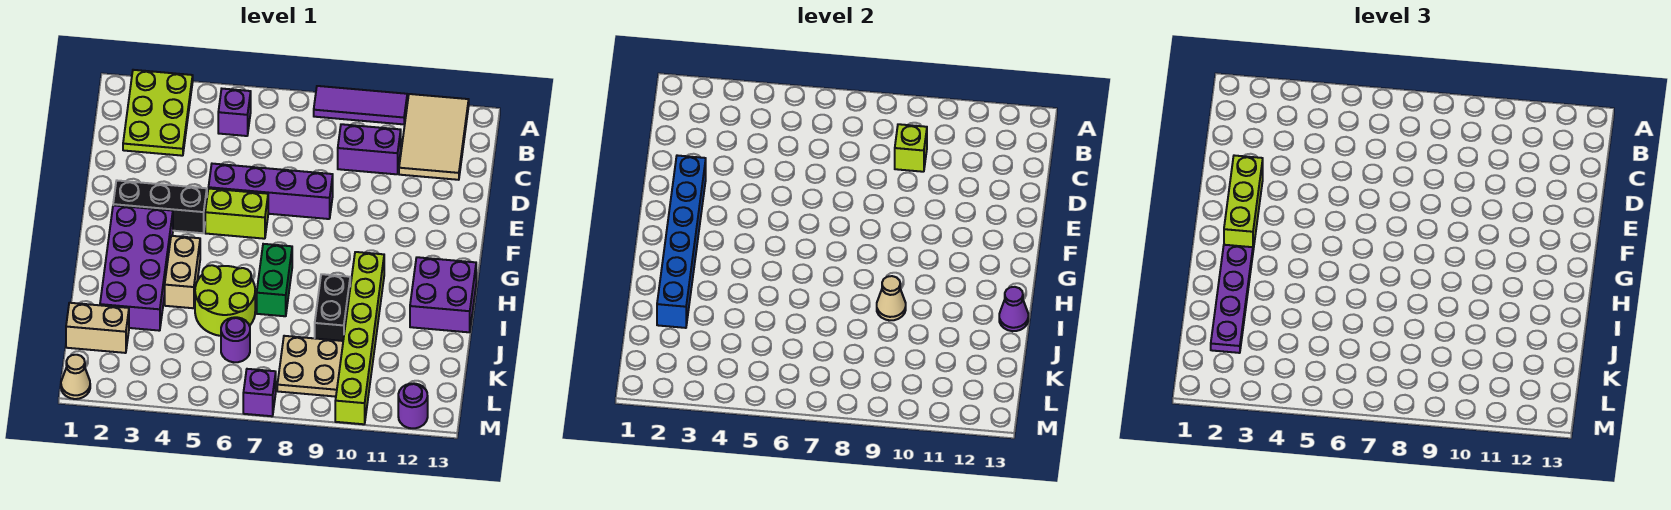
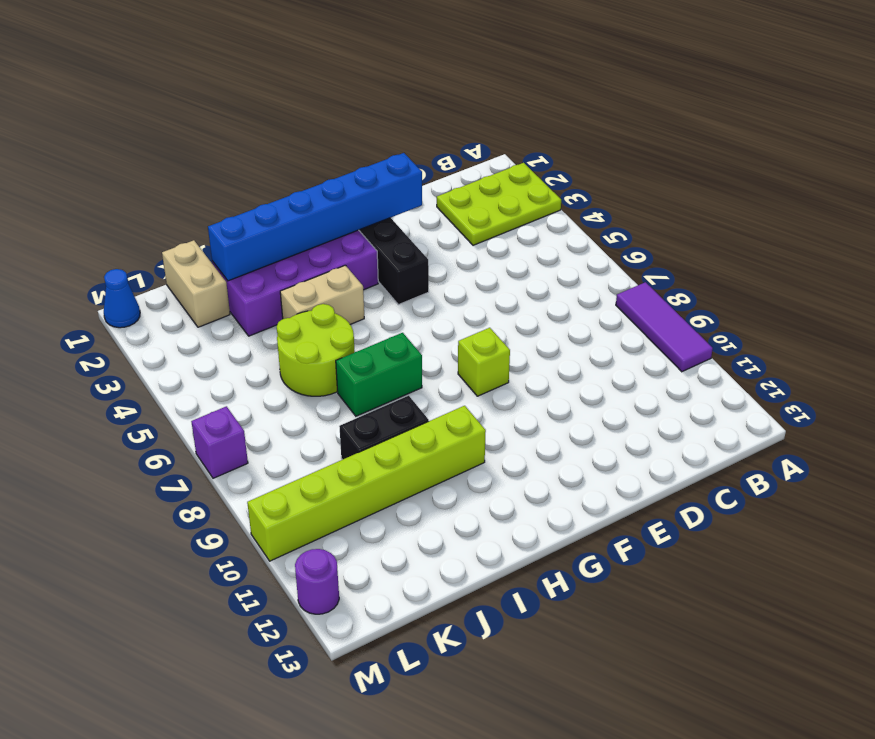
lime brick F8 level 1 -> lime brick C9 level 2
blue cone M1 level 1 -> tan cone M1 level 1
none -> tan tile A11:C12 level 1
none -> purple brick B5 level 1
none -> purple brick C9:C10 level 1

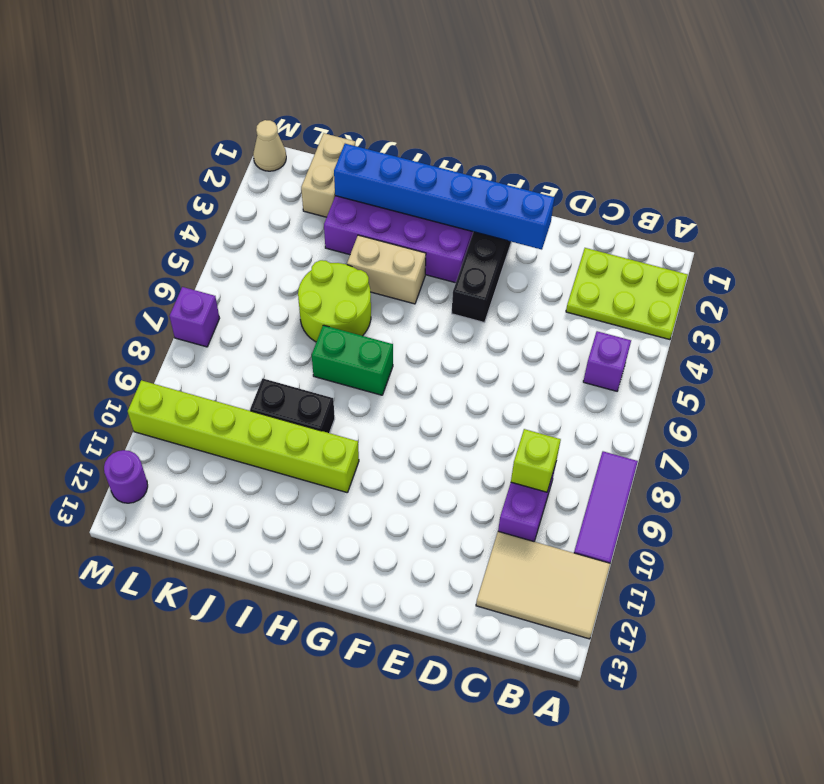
none -> purple brick E5:E8 level 1
none -> lime brick F5:F6 level 1
none -> purple brick H12:I13 level 1

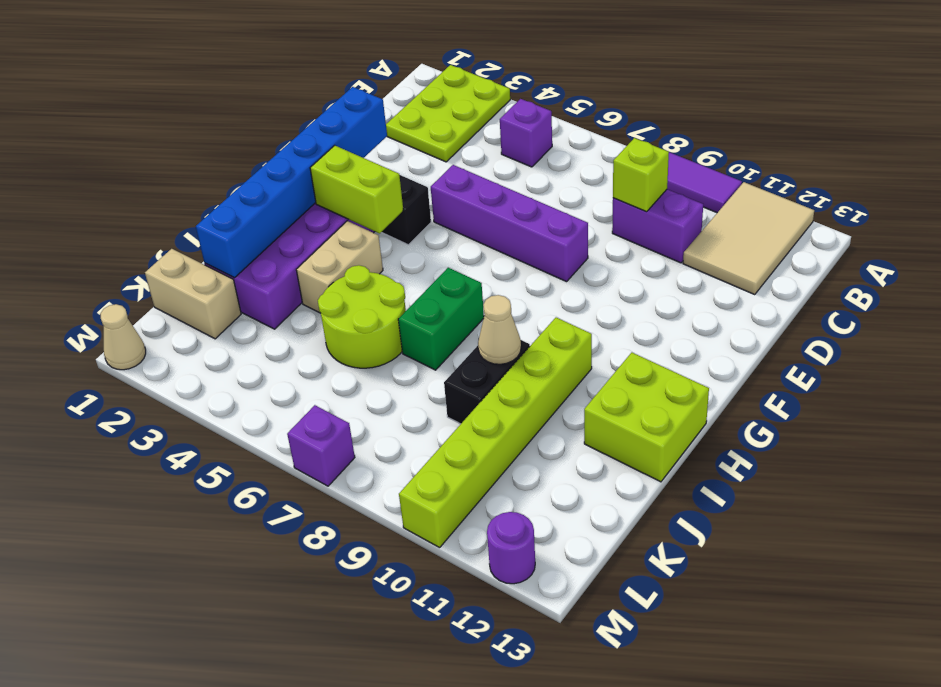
lime brick G3:G4 level 2 -> lime brick F5:F6 level 1
lime brick H12:I13 level 1 -> purple brick H12:I13 level 1
none -> purple round brick K6 level 1
none -> tan plate K8:L9 level 1
none -> purple cone I13 level 2

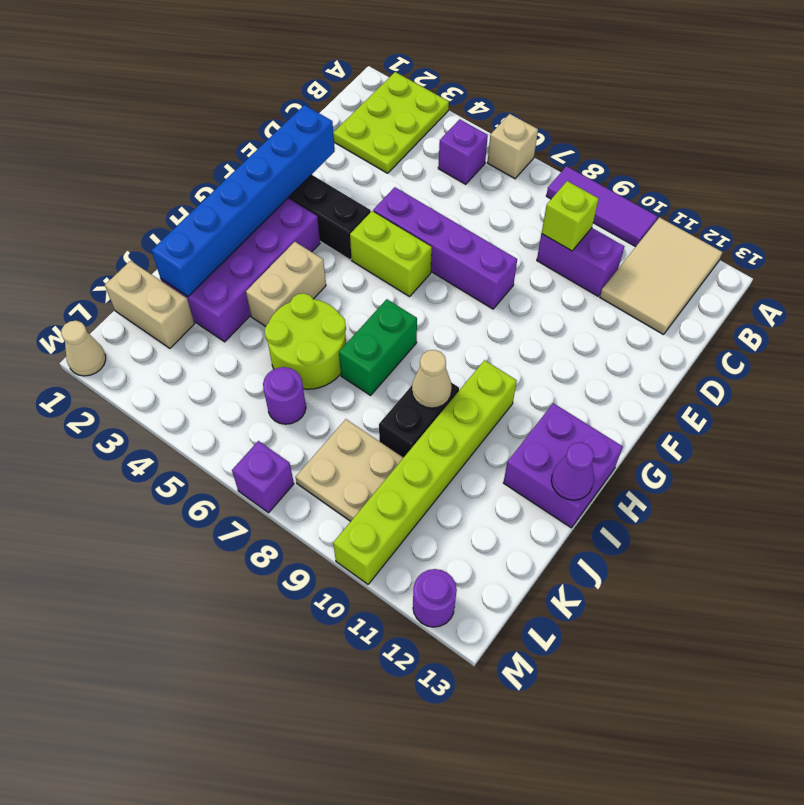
tan brick A6 level 1 -> none
none -> lime brick E2:G2 level 3
none -> purple plate H2:K2 level 3

